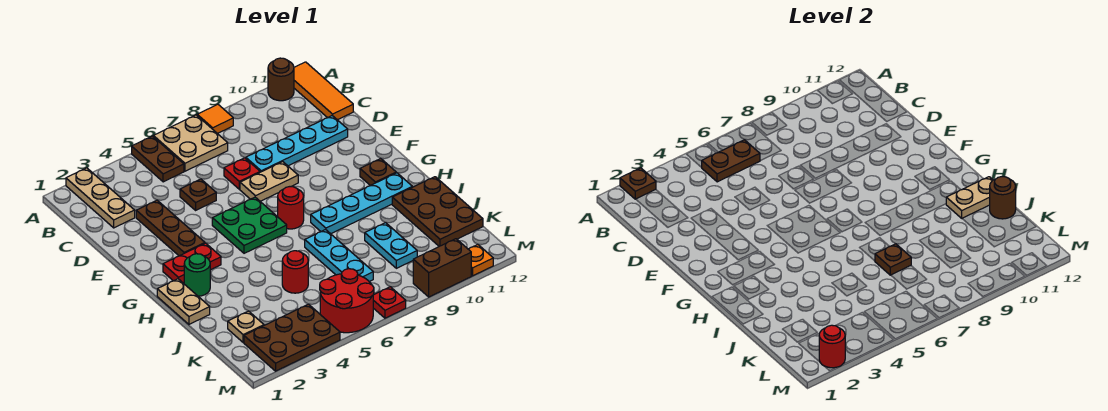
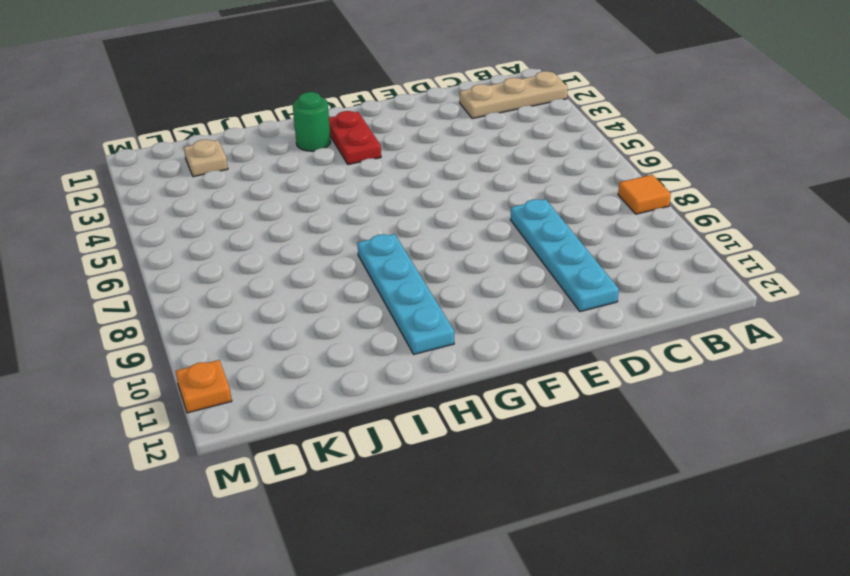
none -> brown plate A5:B5 level 1
none -> tan plate A6:B7 level 1
none -> brown round brick A11 level 1
none -> orange tile A12:C12 level 1

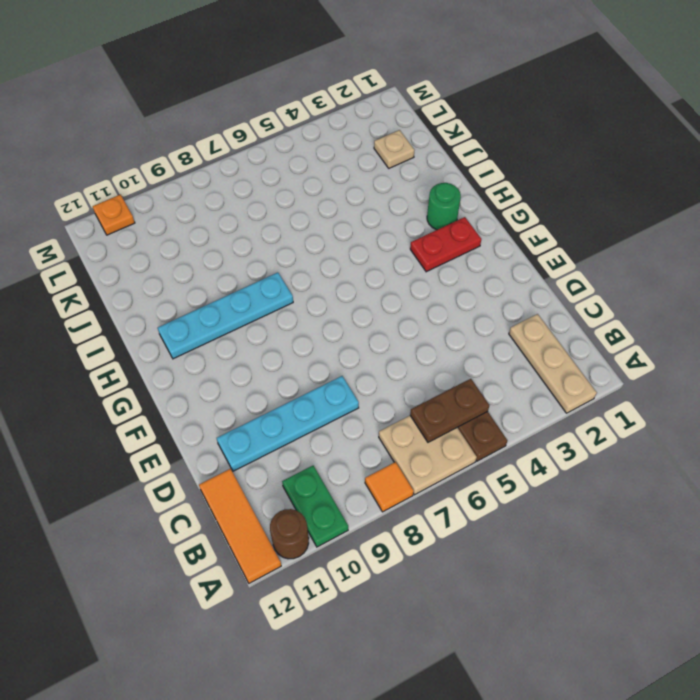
green plate A10:B10 level 1 -> none
none -> brown plate D3:F3 level 1
none -> brown plate D5 level 1
none -> red plate D7 level 1
none -> tan plate E7:E8 level 1

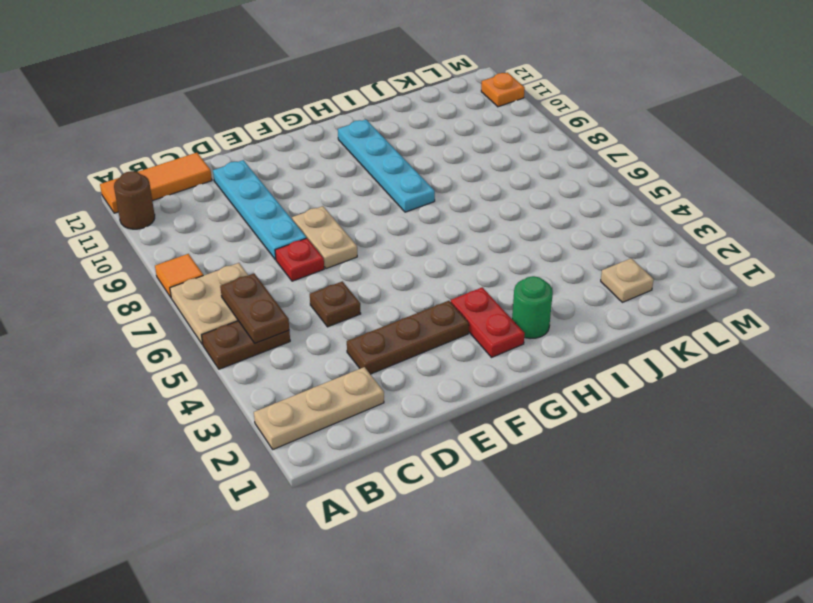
none -> green plate F5:G6 level 1
none -> red round brick G7 level 1
none -> brown plate G11 level 1
none -> tan plate H1:I1 level 1

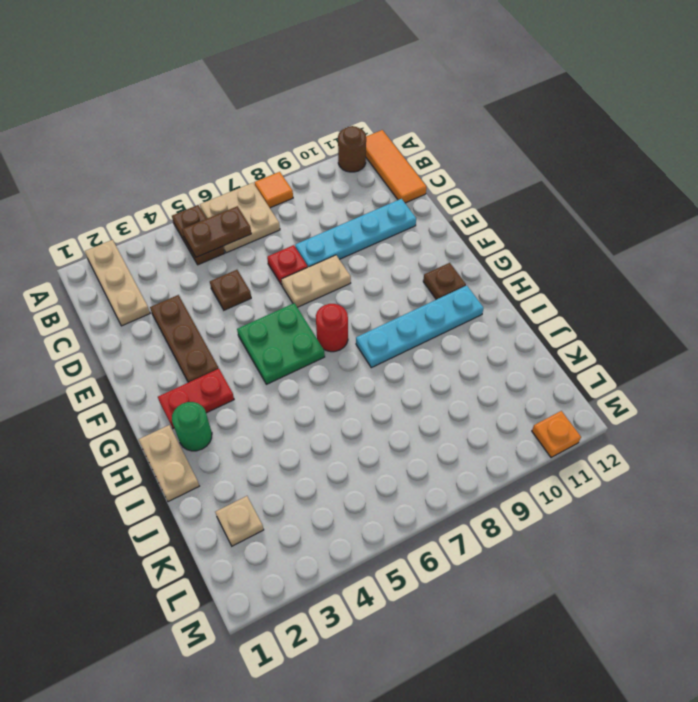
none -> cyan plate I7:K7 level 1
none -> brown plate I11:K12 level 1
none -> red round brick J5 level 1
none -> cyan plate J9:K9 level 1

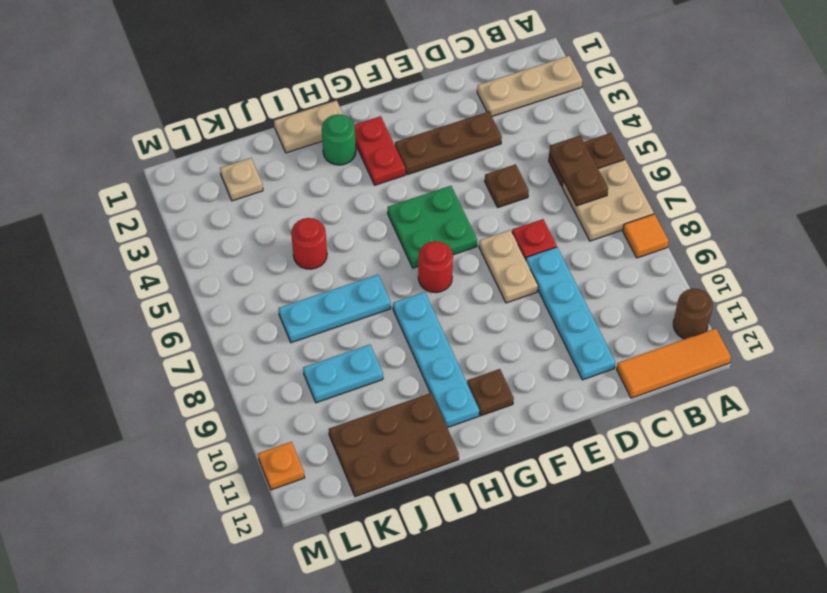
none -> brown plate L2:M4 level 1
none -> red round brick L5:M6 level 1
none -> red plate M7 level 1
none -> brown brick M9:M10 level 1

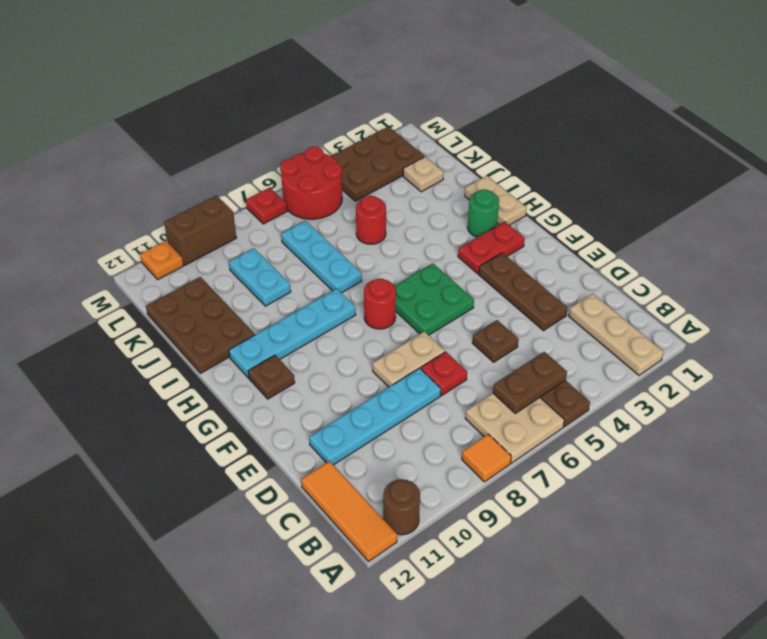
none -> brown plate A2 level 2
none -> tan plate I11:I12 level 2
none -> brown plate J7 level 2
none -> brown round brick J12 level 2

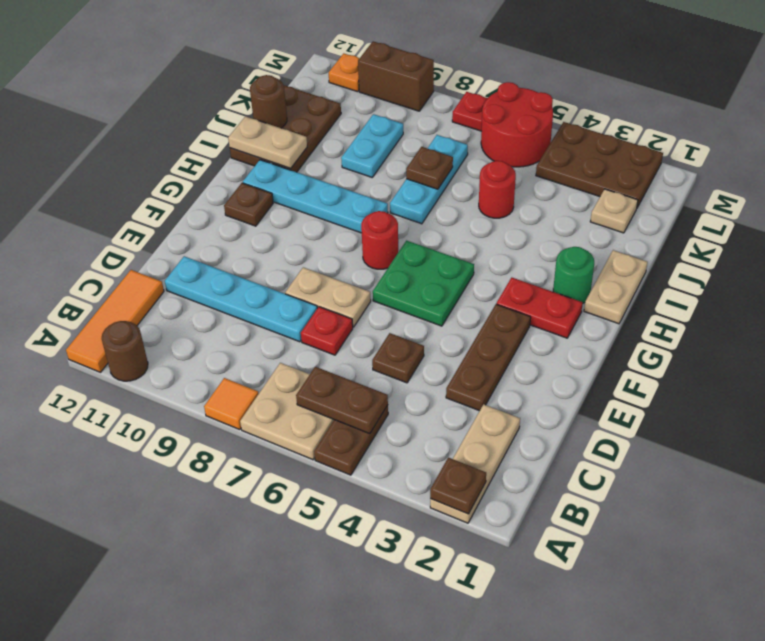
none -> red round brick M2 level 2

